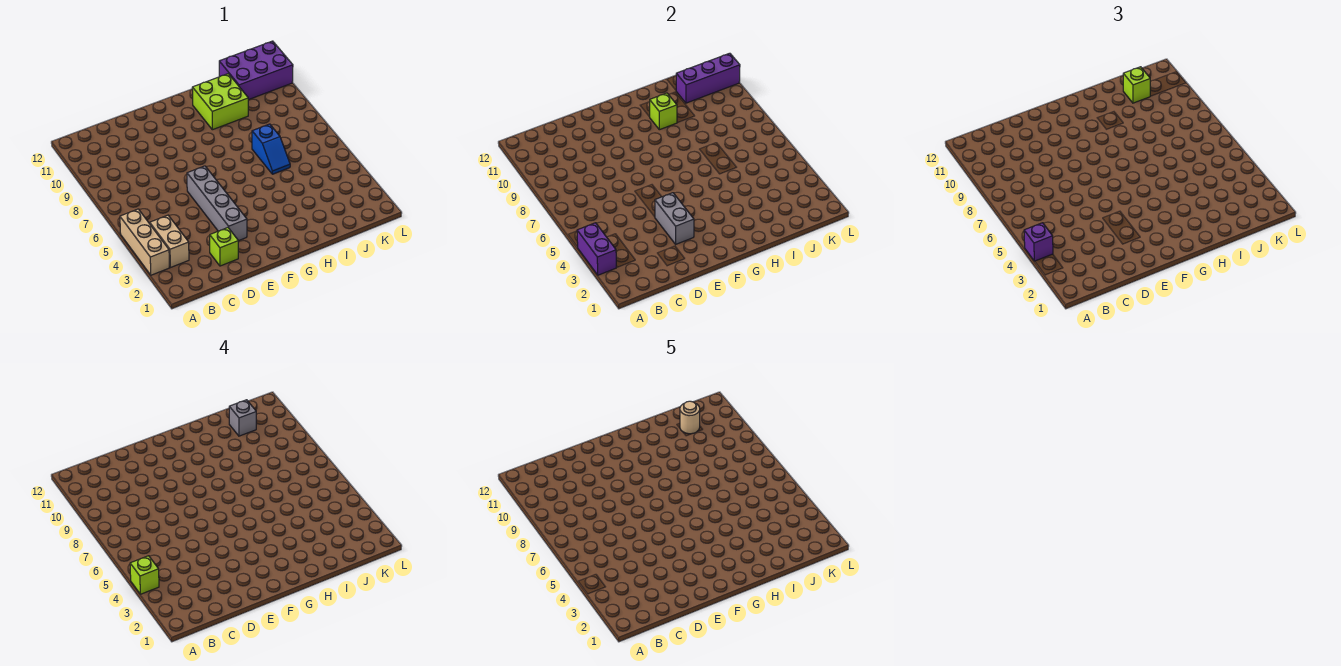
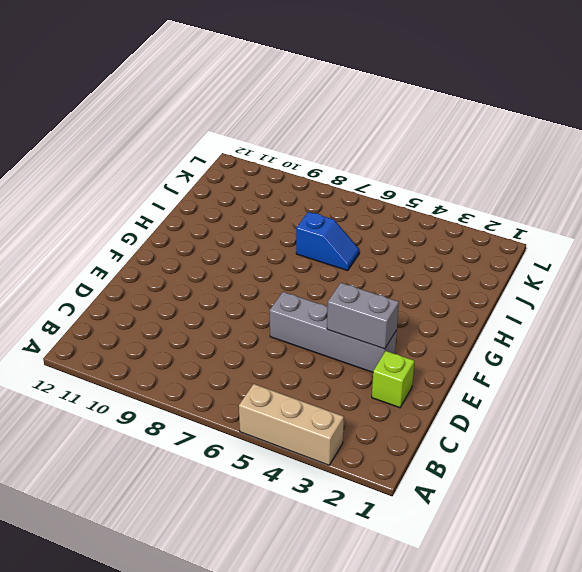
none -> tan brick B3:B4 level 1
none -> lime brick H10:I11 level 1
none -> purple brick J11:L12 level 1

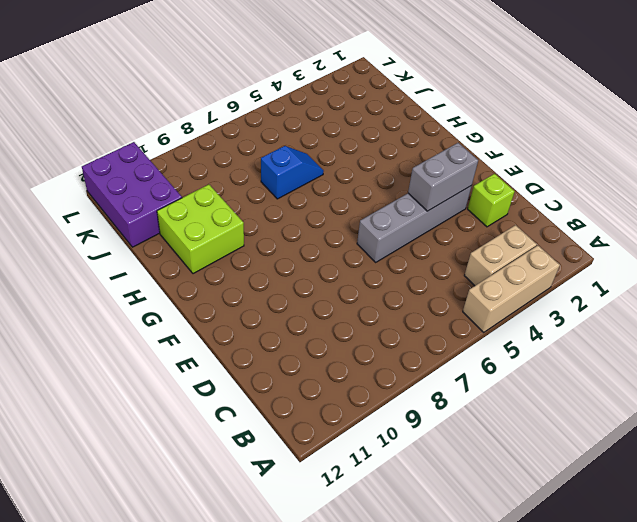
none -> purple brick A3:A4 level 2
none -> lime brick H10 level 2
none -> purple brick J11:L11 level 2

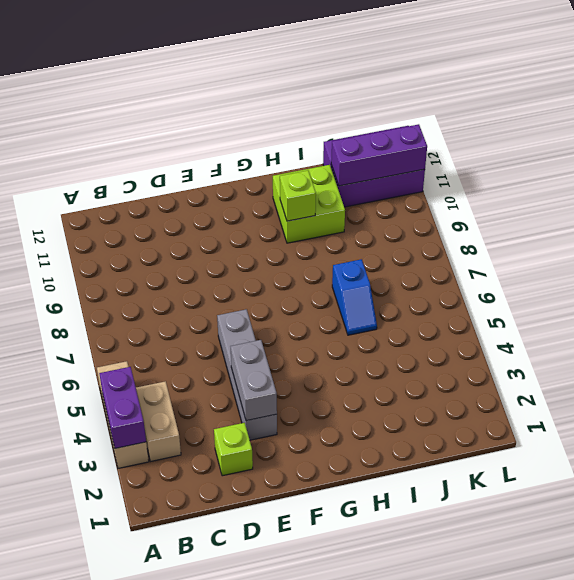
none -> purple brick A4 level 3
none -> lime brick J11 level 3
none -> lime brick A4 level 4

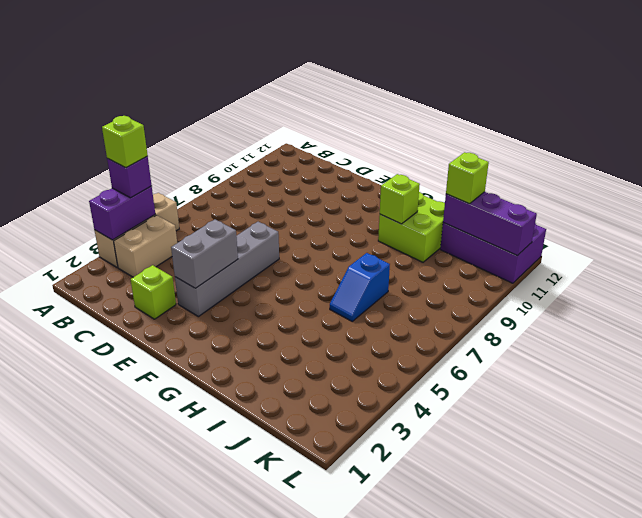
none -> grey brick J11 level 4
none -> tan round brick J11 level 5

